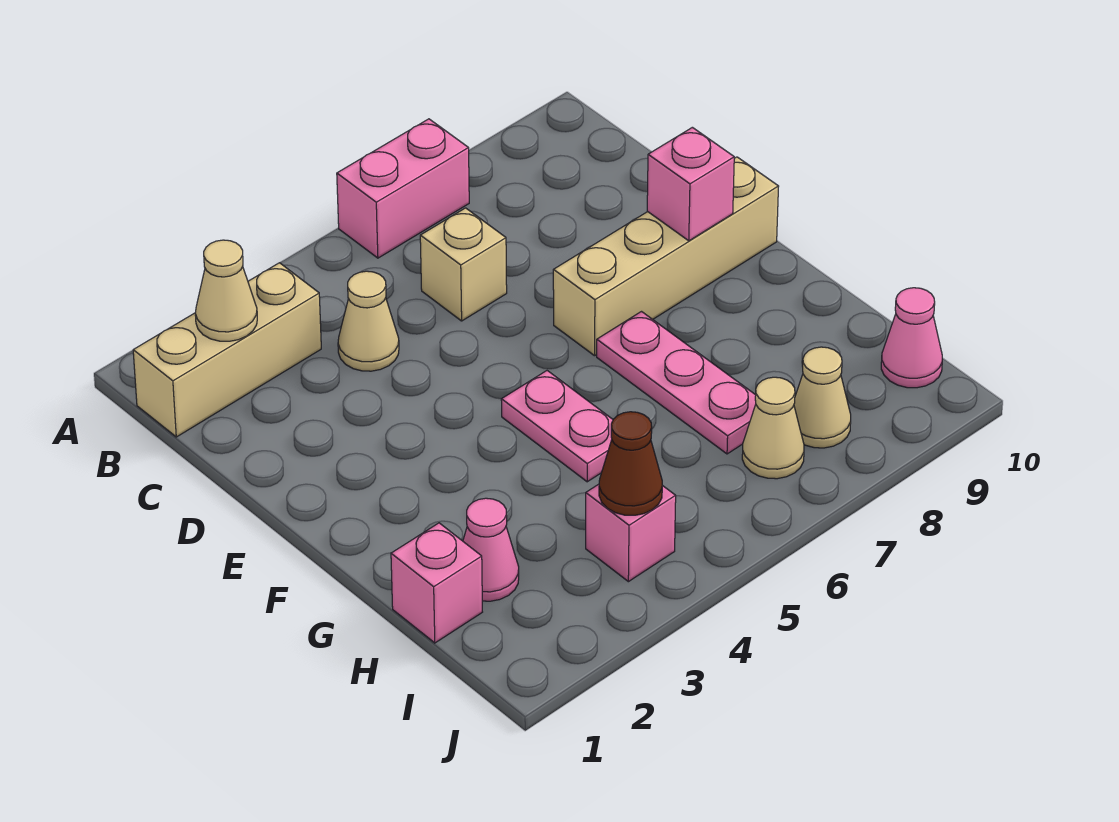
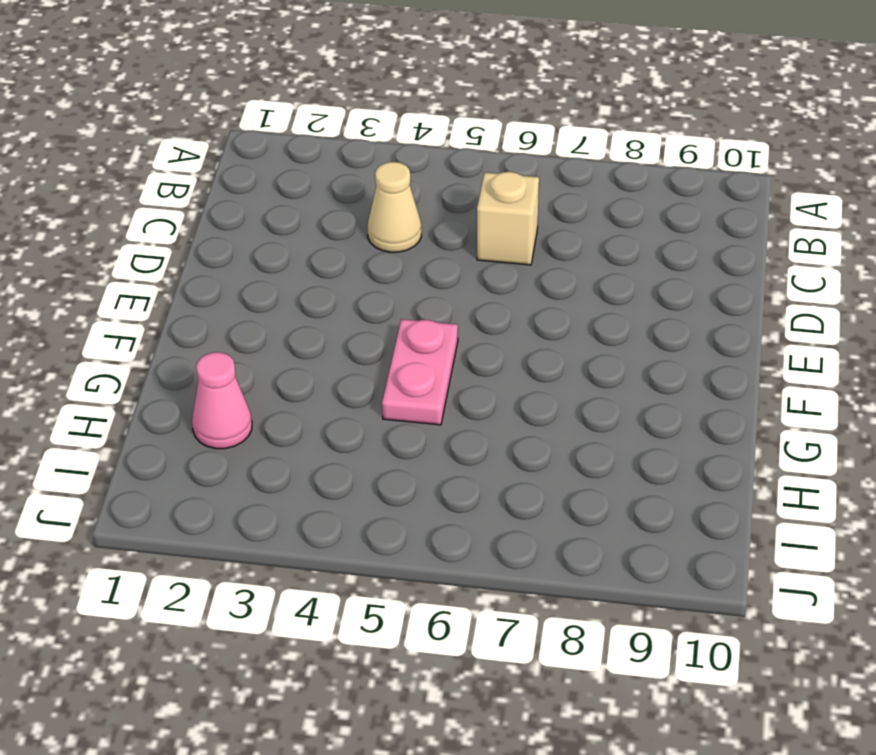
none -> pink brick A6:A7 level 1
none -> tan brick B1:B3 level 1
none -> tan brick E7:E10 level 1

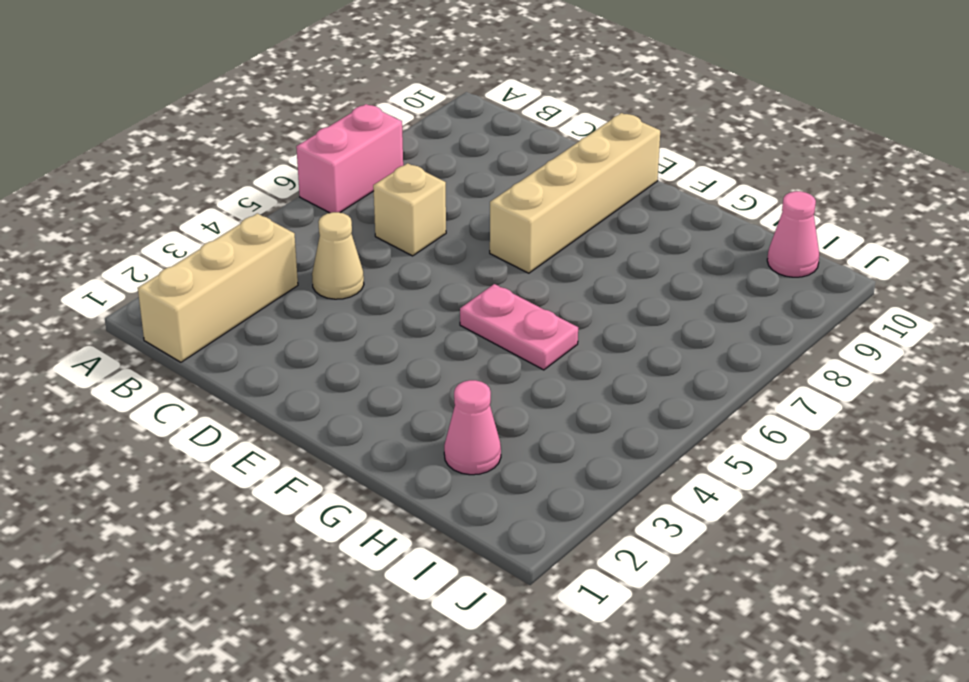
none -> pink plate F7:H7 level 1
none -> pink brick H1 level 1
none -> pink brick I4 level 1

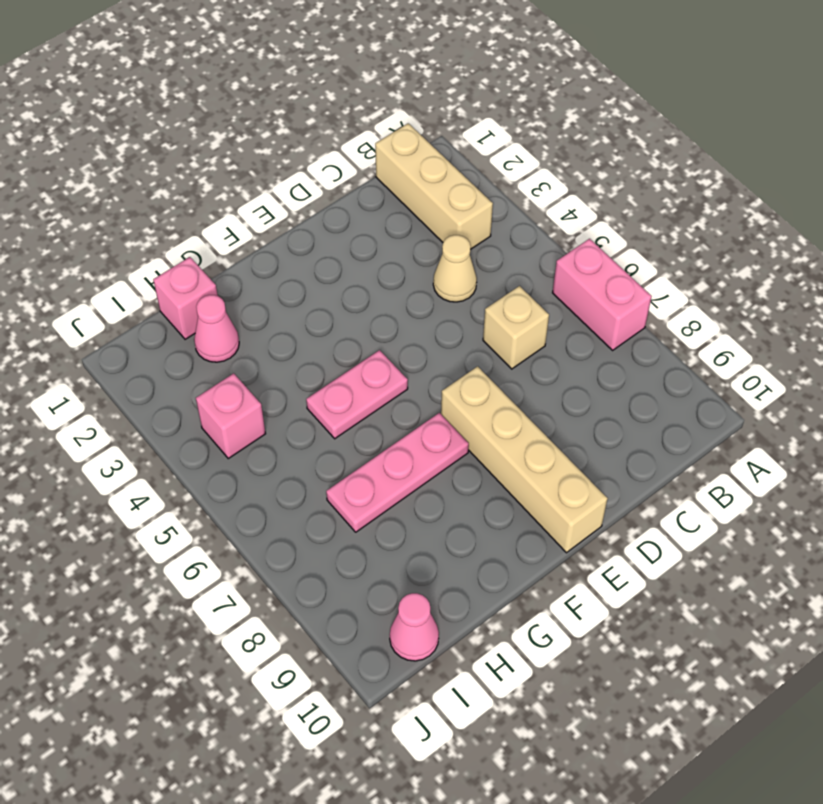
none -> tan cone I7 level 1
none -> tan cone I8 level 1
none -> tan cone B2 level 2

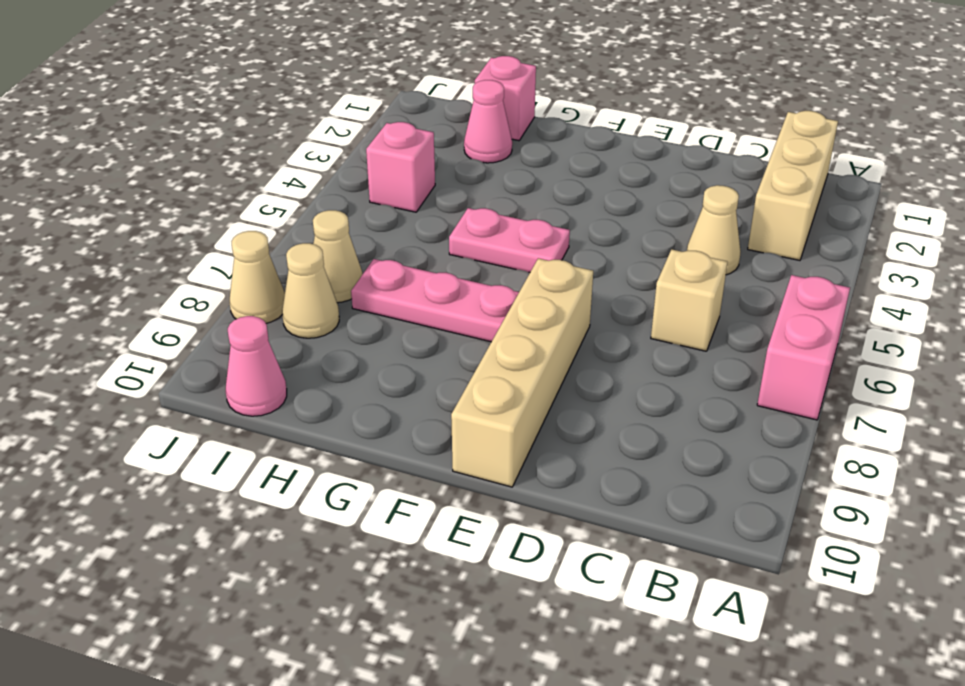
tan cone J8 level 1 -> tan cone B2 level 2
none -> pink brick E9 level 2
none -> brown cone I4 level 2

